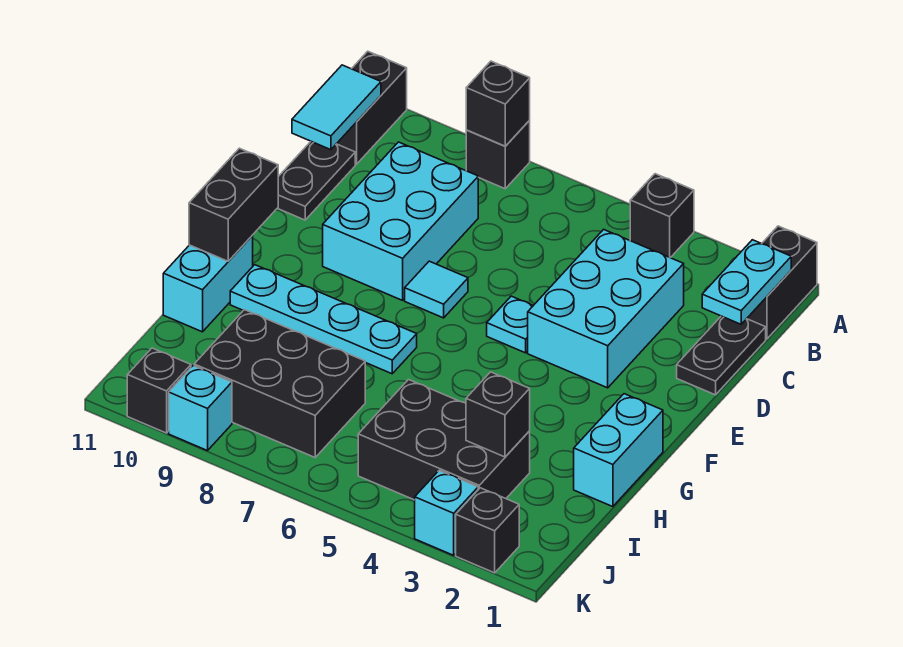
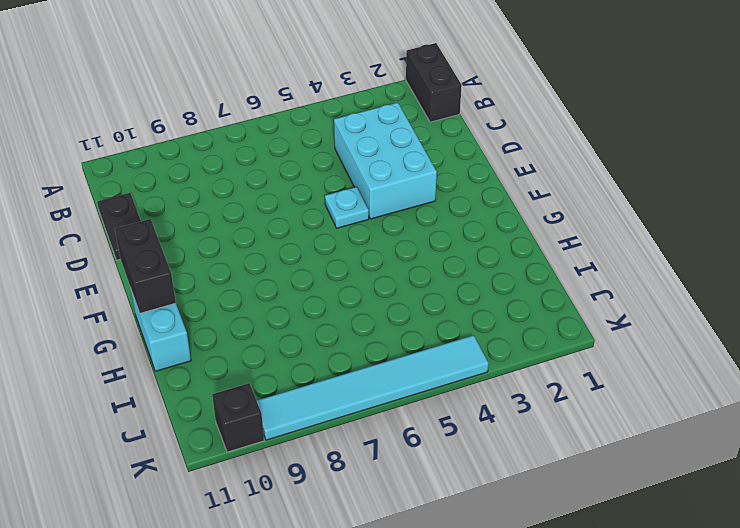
cyan tile K4:K9 level 1 -> cyan brick K9 level 1
none -> black brick A4 level 1
none -> black brick A8 level 1
none -> black brick A11:B11 level 1

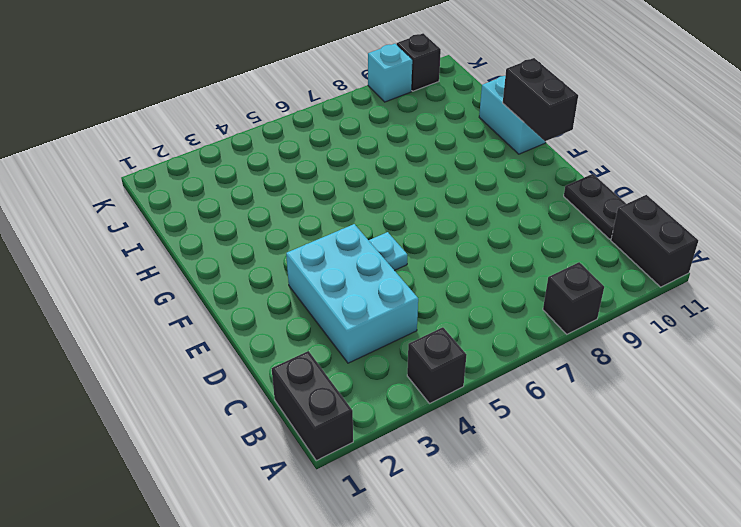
none -> black plate C1:D1 level 1
none -> cyan brick C8:E9 level 1
none -> cyan tile E7 level 1

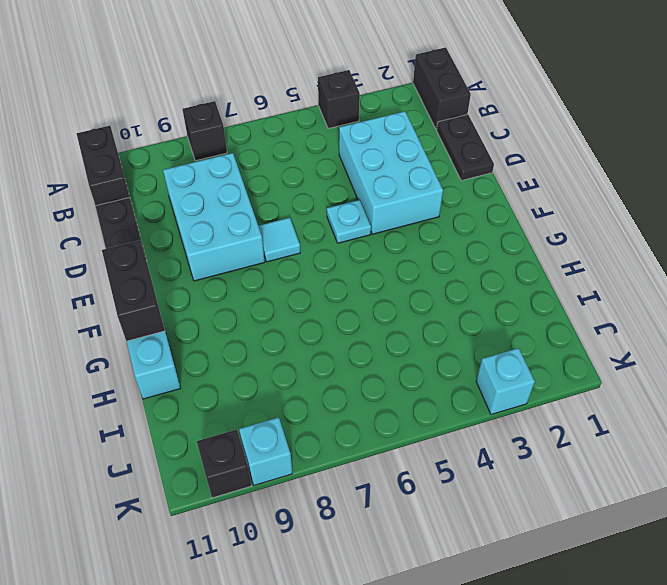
none -> cyan brick G1:H1 level 1
none -> cyan plate G7:G10 level 1
none -> black brick I3:J5 level 1

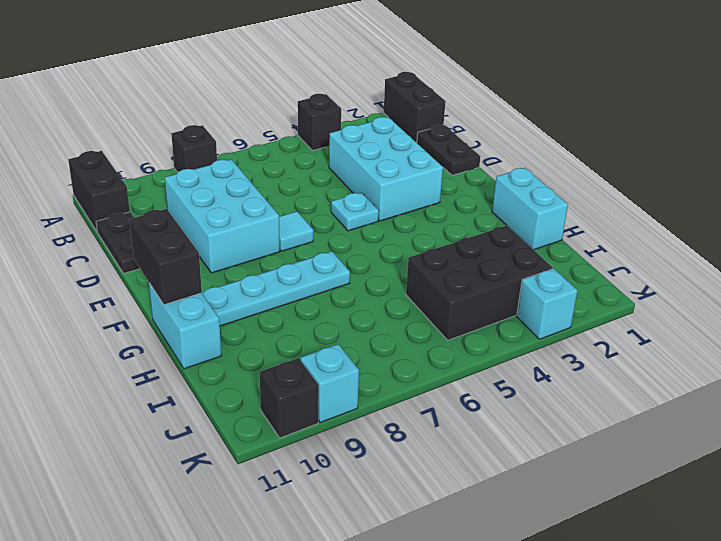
none -> black brick I7:J9 level 1
none -> black brick K2 level 1
none -> black brick A8 level 2

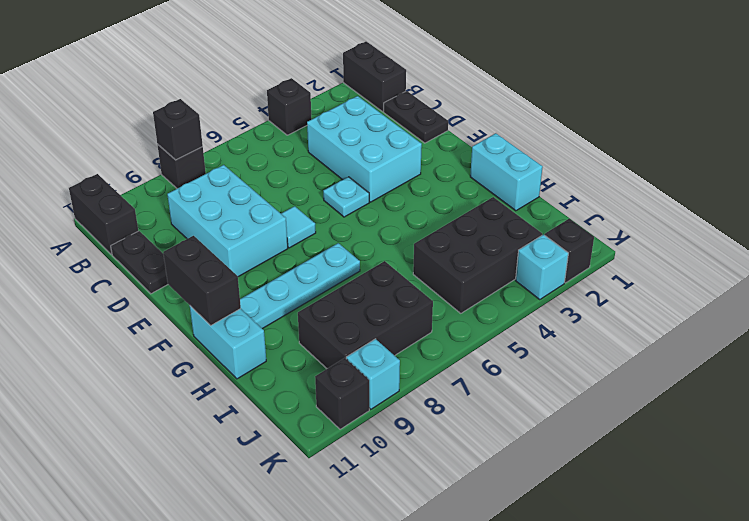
none -> cyan plate B1:C1 level 2
none -> cyan tile B11:C11 level 2
none -> black brick I3 level 2

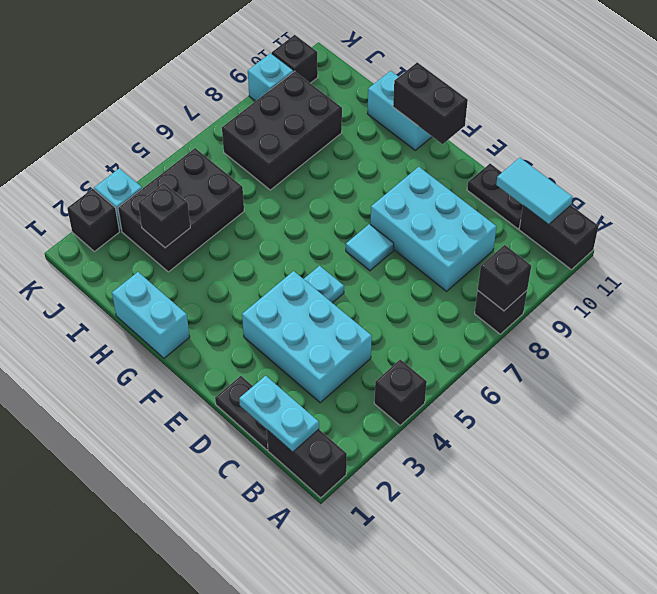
none -> cyan plate G7:G10 level 1

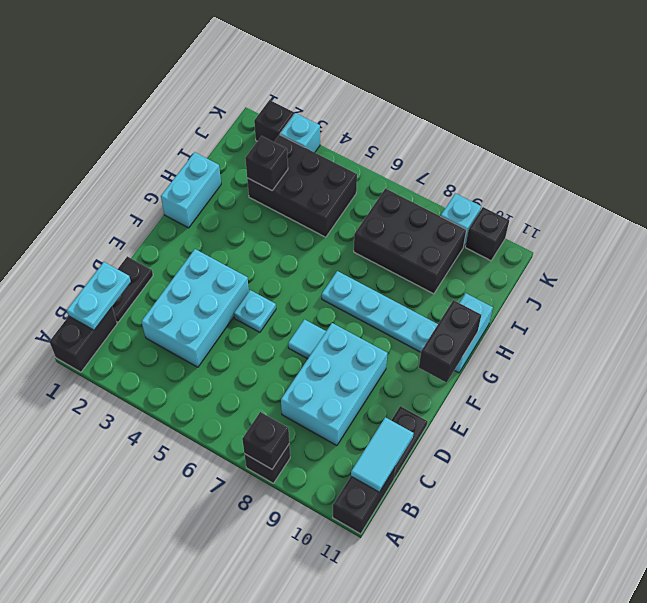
none -> black brick A4 level 1

